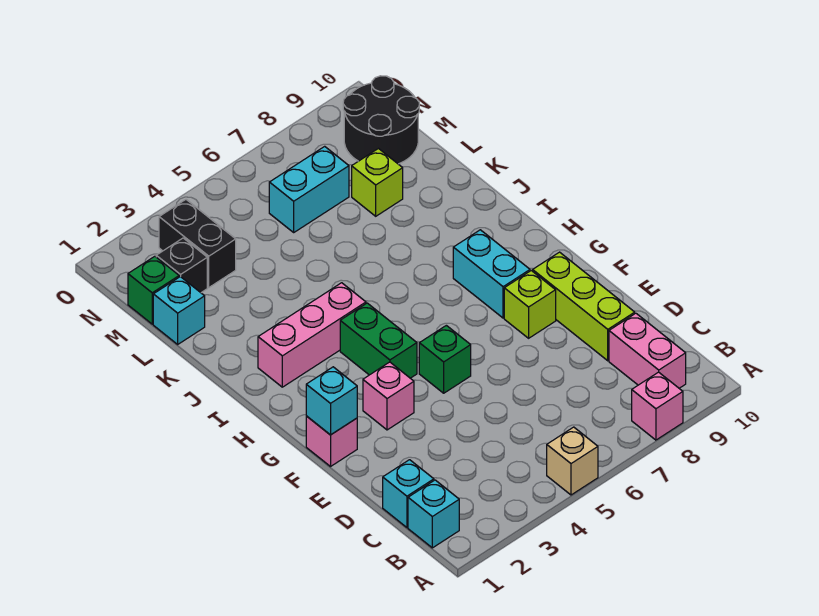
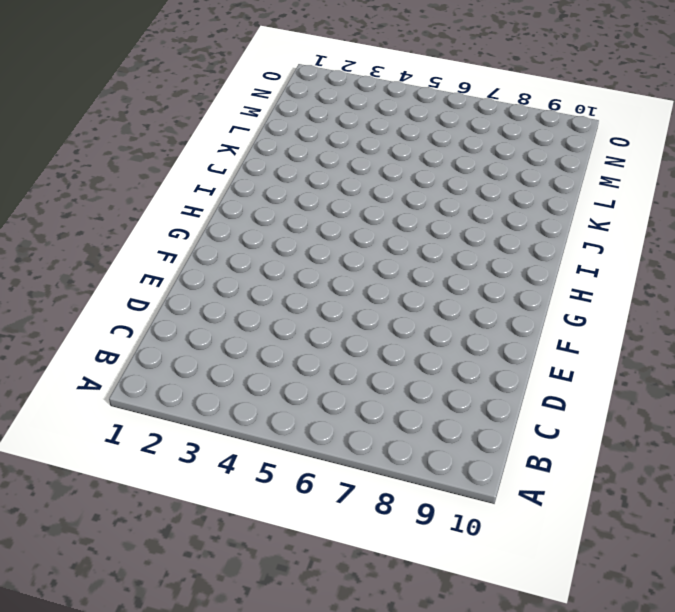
none -> tan brick A5 level 1
none -> pink brick A8 level 1
none -> cyan brick B1 level 1

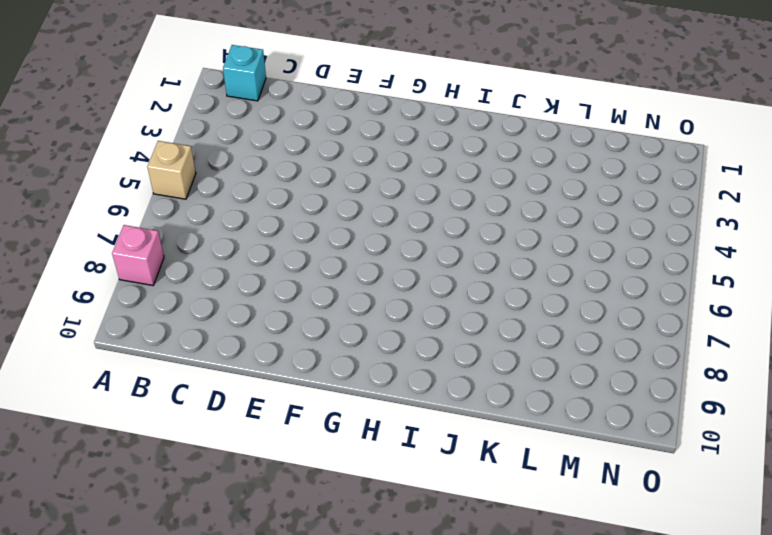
none -> pink brick B9:C9 level 1
none -> cyan brick C1 level 1
none -> lime brick D9:F9 level 1

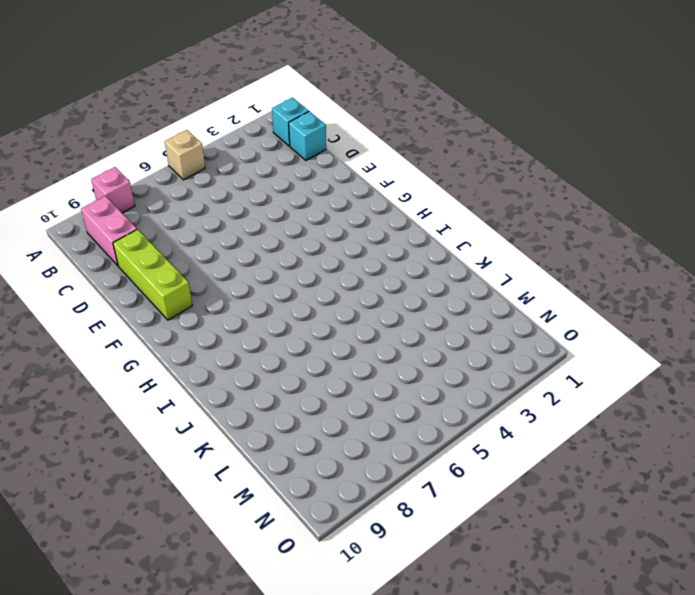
none -> pink brick F1 level 1
none -> pink brick F3 level 1
none -> green brick F5 level 1

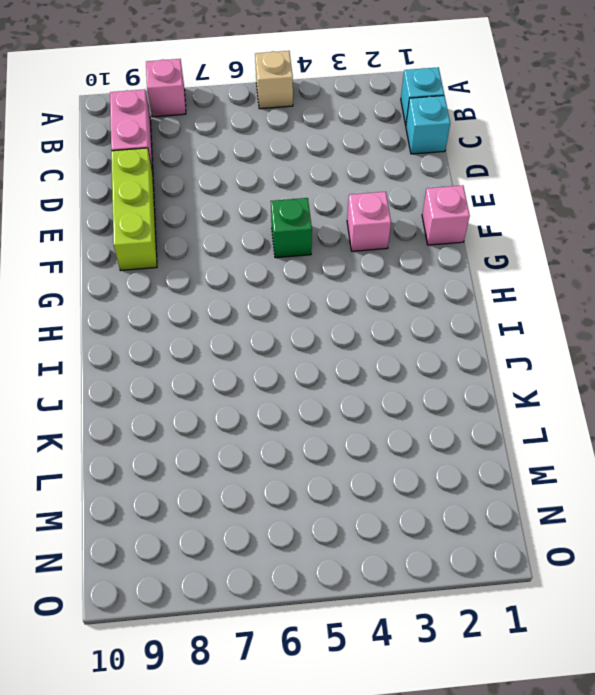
none -> lime brick F8 level 1
none -> green brick G4:H4 level 1
none -> cyan brick G8:H8 level 1

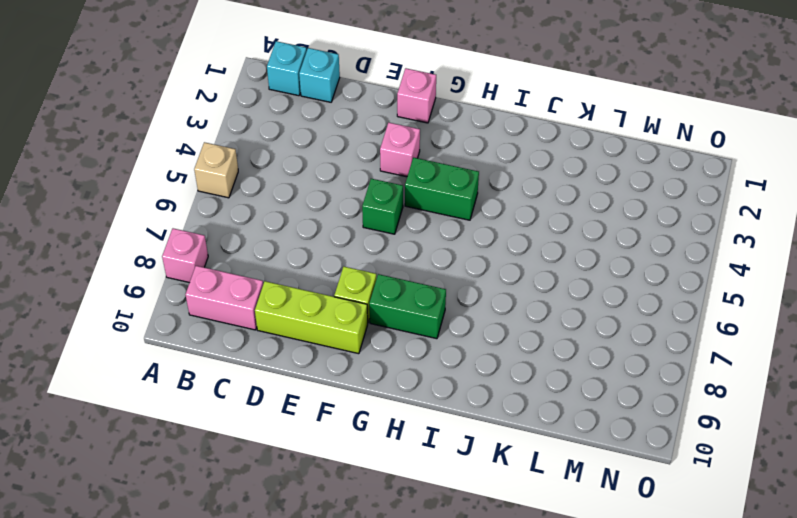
green brick G8:H8 level 1 -> cyan brick G8:H8 level 1
none -> pink brick I2:I4 level 1
none -> cyan brick L1 level 1
none -> lime brick L8 level 1

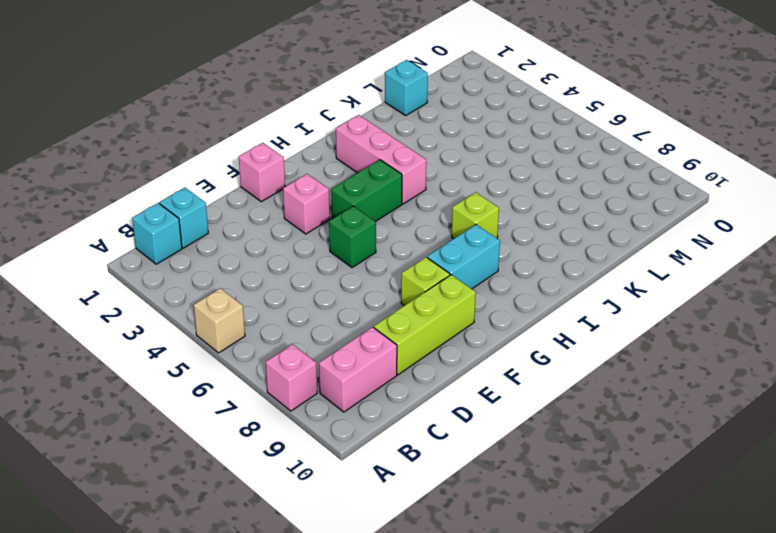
lime brick I7 level 1 -> lime brick L8 level 1
none -> green brick M1 level 1
none -> black brick M2 level 1
none -> black brick M3:N3 level 1

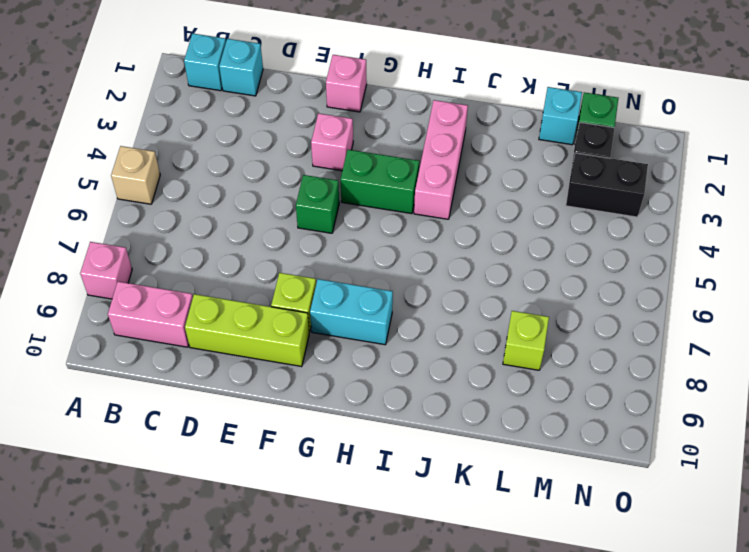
none -> cyan brick M6:M7 level 1
none -> black round brick M9:N10 level 1
none -> cyan brick F1 level 2

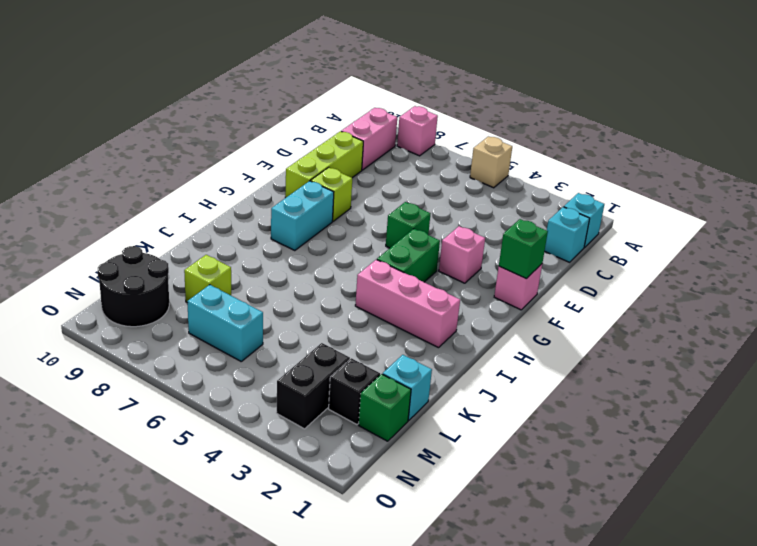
green brick F1 level 2 -> cyan brick F1 level 2

